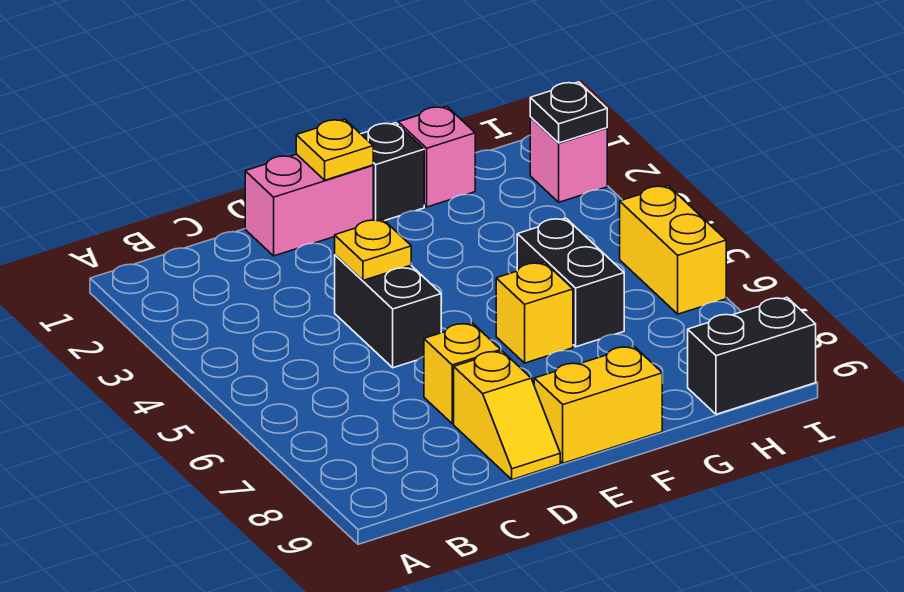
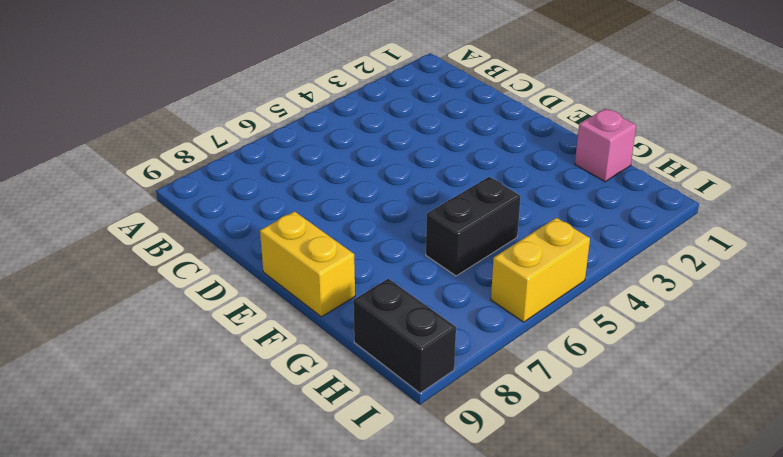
none -> pink brick D1:E1 level 1
none -> black brick D4:D5 level 1
none -> yellow brick D7 level 1

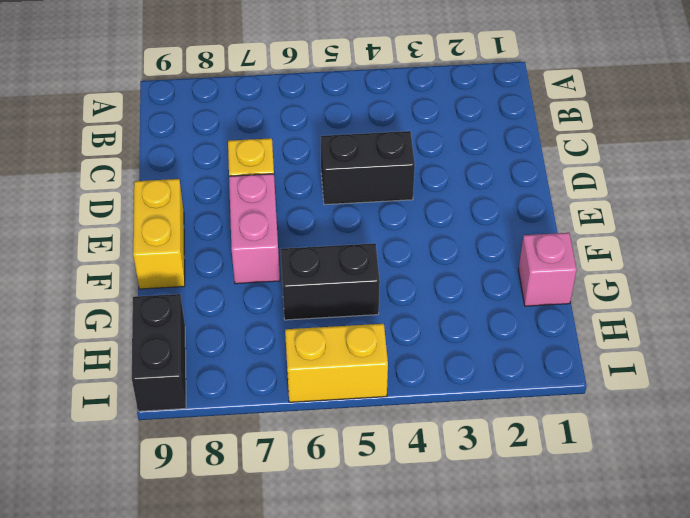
pink brick E7:F7 level 1 -> pink brick D1:E1 level 1
none -> yellow slope D8:D9 level 1 top 8
none -> black brick F1 level 1
none -> yellow brick F6 level 1

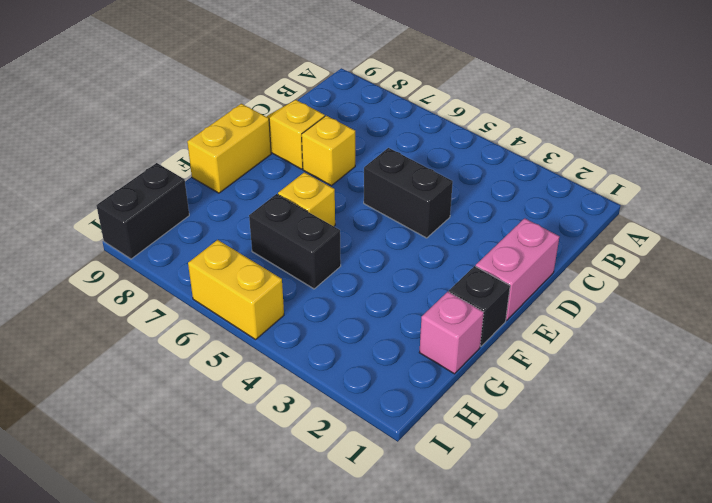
none -> pink brick I2 level 1
none -> yellow plate D4 level 2
none -> yellow plate E1 level 2

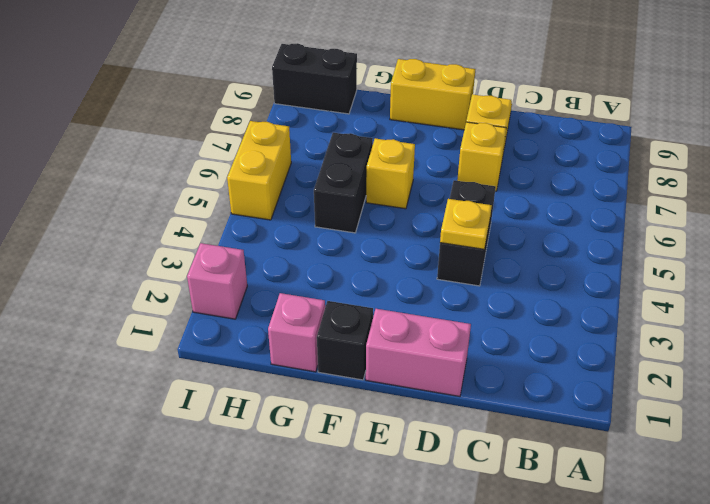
none -> yellow plate E1 level 2
none -> black plate I2 level 2

